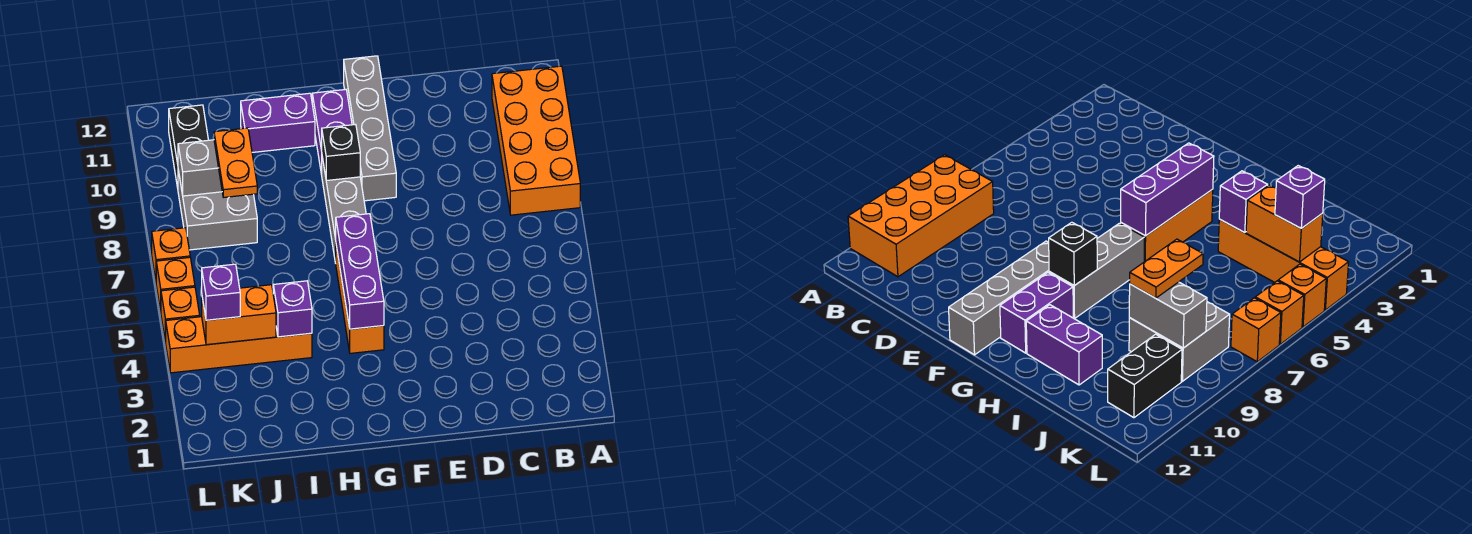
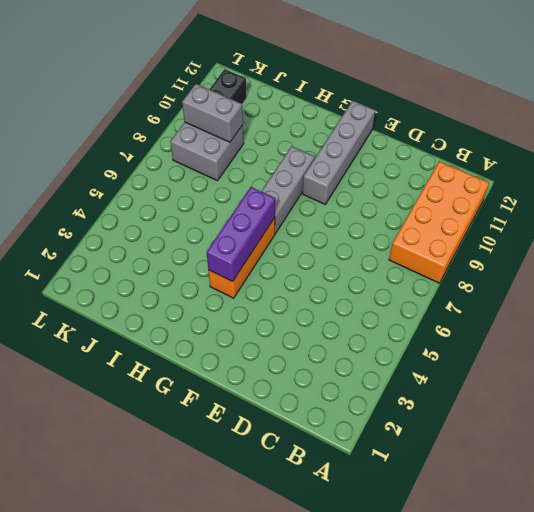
none -> purple brick G10:G11 level 1
none -> purple brick H11:I11 level 1
none -> orange brick I4:L4 level 1

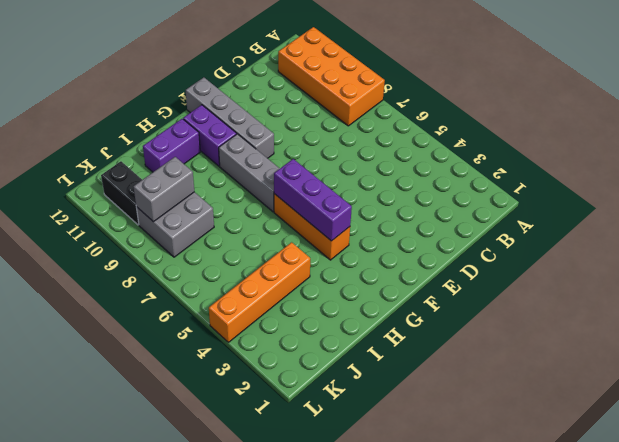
none -> orange brick L5 level 1
none -> orange brick L6 level 1
none -> orange brick L7 level 1

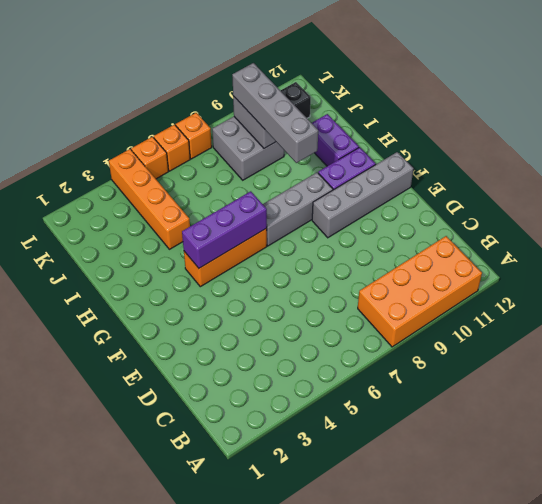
grey brick H9:K9 level 3 -> orange plate J8:J9 level 3
none -> black brick G9 level 2
none -> purple brick I4 level 2
none -> orange brick J4:K4 level 2

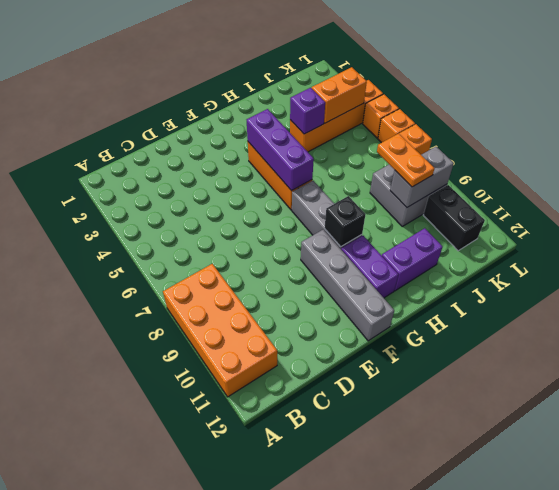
none -> purple brick K4 level 3

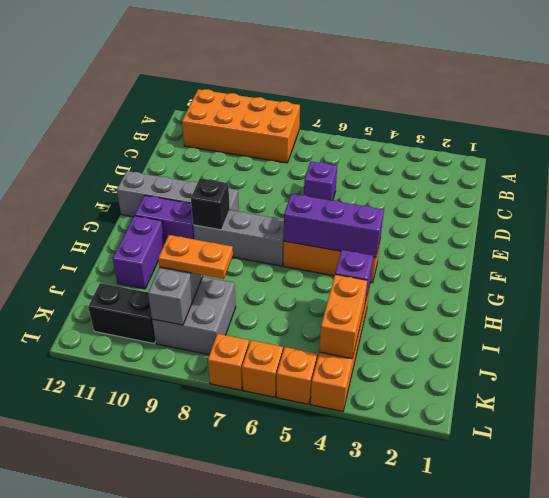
purple brick D6 level 1 -> purple brick K4 level 3

